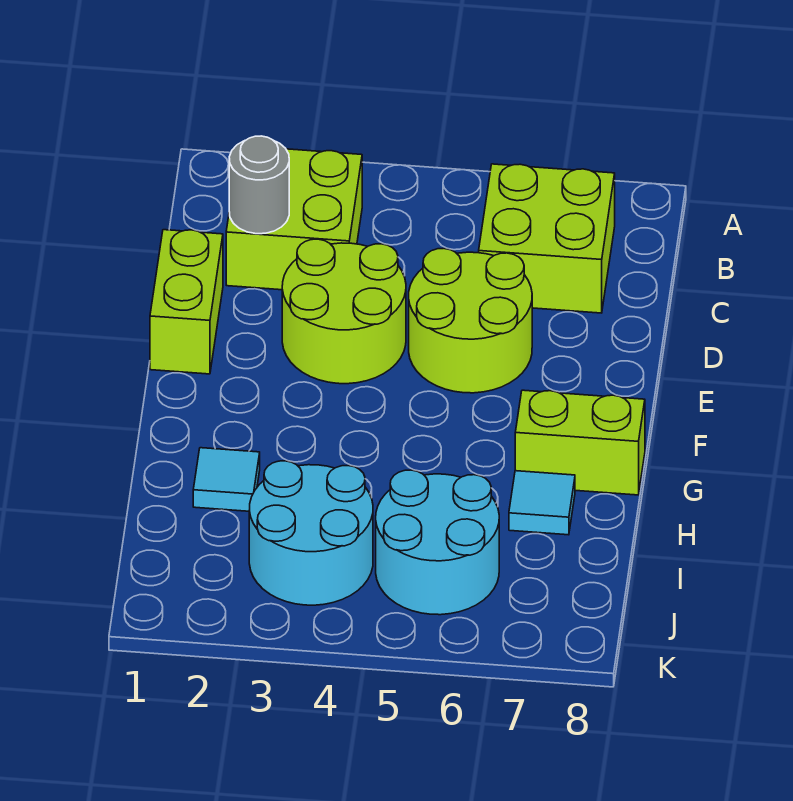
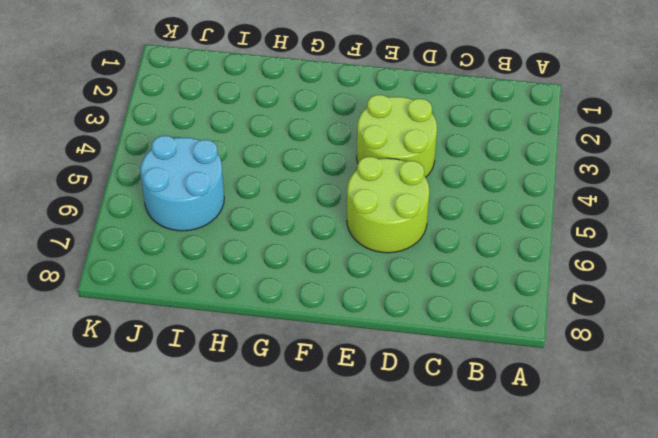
none -> lime brick B2:C3 level 1
none -> lime brick B6:C7 level 1

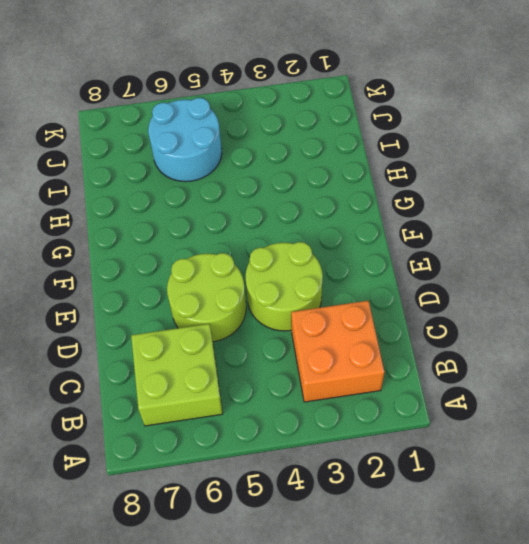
orange brick B2:C3 level 1 -> lime brick B2:C3 level 1
none -> lime brick D1:E1 level 1
none -> lime brick G7:G8 level 1

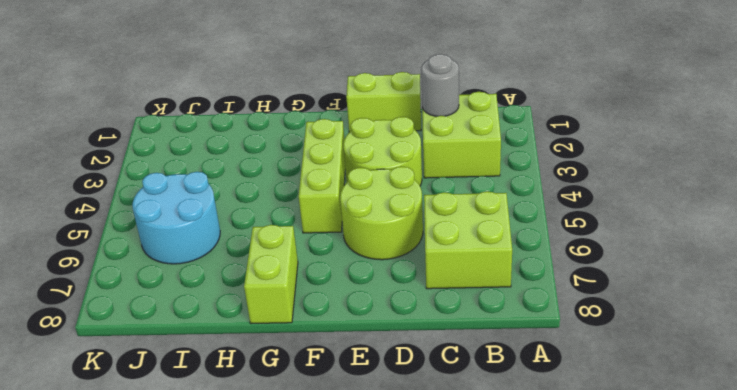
lime brick F3:F5 level 1 -> none
none -> cyan tile H2 level 1
none -> cyan tile H7 level 1

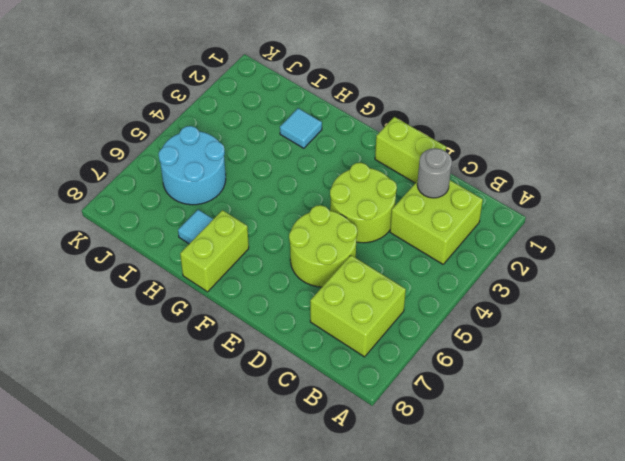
none -> cyan round brick I3:J4 level 1

